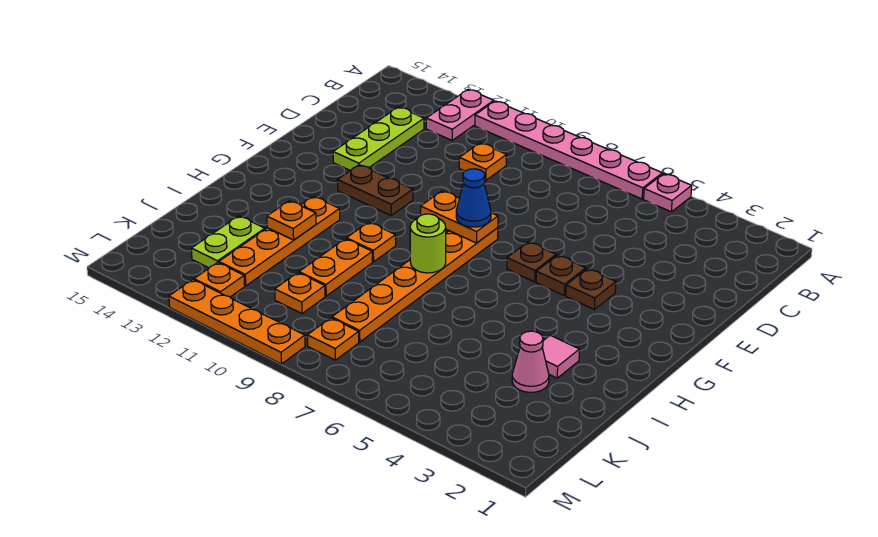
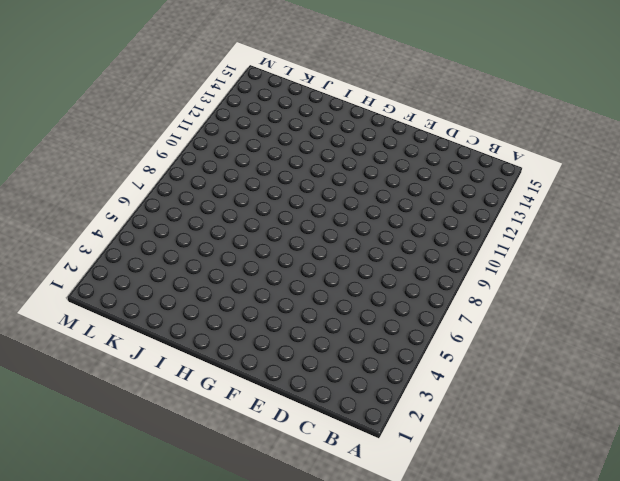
none -> pink plate A5 level 1
none -> pink plate A6:A11 level 1
none -> pink plate A12:B12 level 1

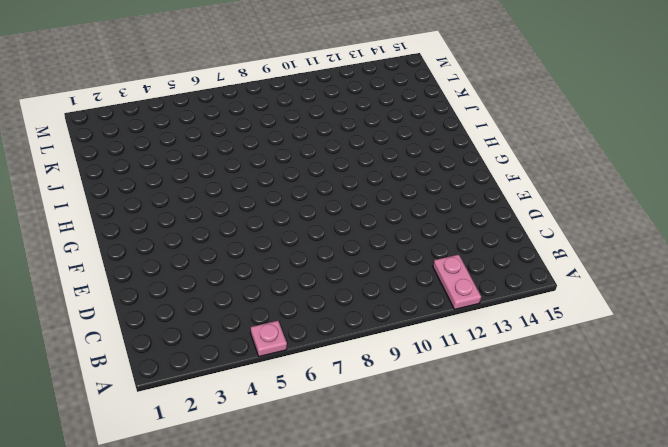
none -> pink plate A6:A11 level 1
none -> orange plate C10 level 1
none -> lime plate C13:E13 level 1

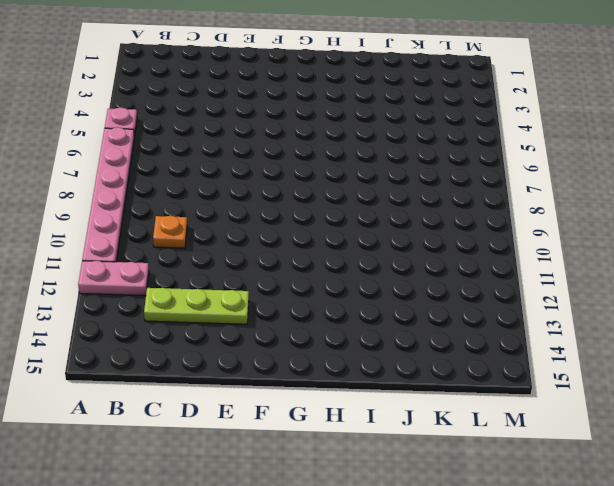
none -> brown plate F4 level 1
none -> brown plate F5 level 1
none -> brown plate F6 level 1

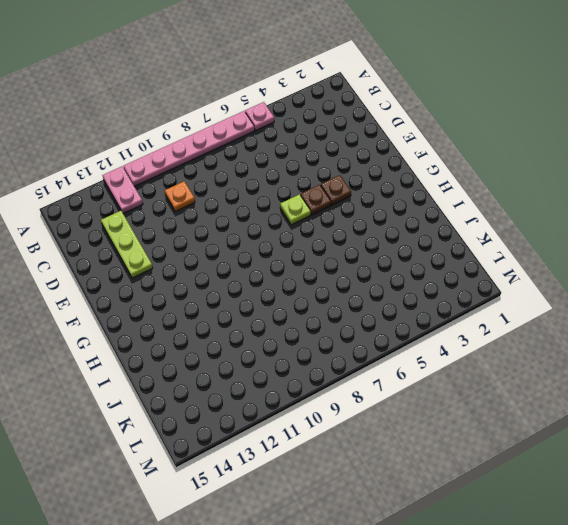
lime plate F6 level 1 -> brown plate F6 level 1
none -> orange plate F8:K8 level 1
none -> brown plate F11:F12 level 1
none -> orange plate H10 level 1

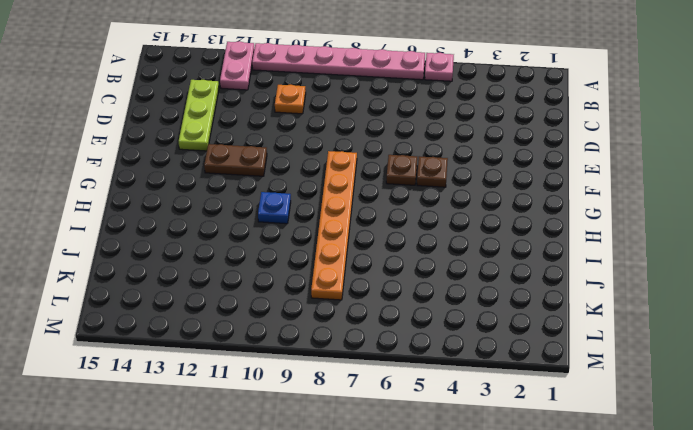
blue plate H10 level 1 -> orange plate H10 level 1
none -> brown plate F4 level 1
none -> orange plate H12:K12 level 1
none -> pink tile I3 level 1

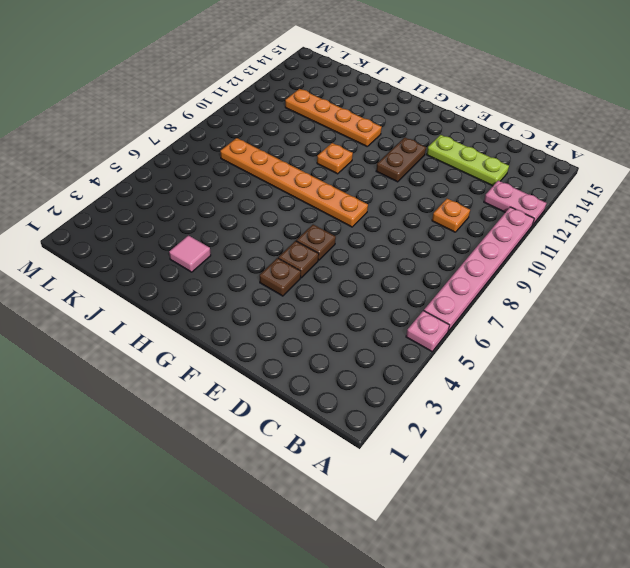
none -> orange plate I10:J10 level 1
none -> pink cone J3 level 1
none -> lime plate J13:K13 level 1

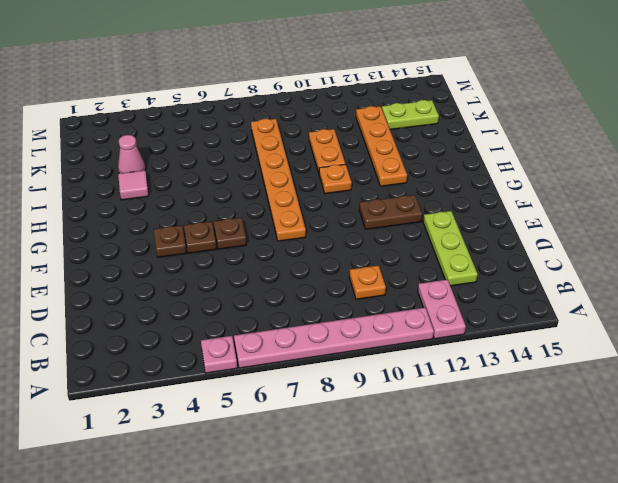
lime plate K13:K14 level 1 -> lime plate J13:K13 level 1
none -> orange plate K10 level 1
none -> orange plate L8 level 1
none -> orange plate L12 level 1

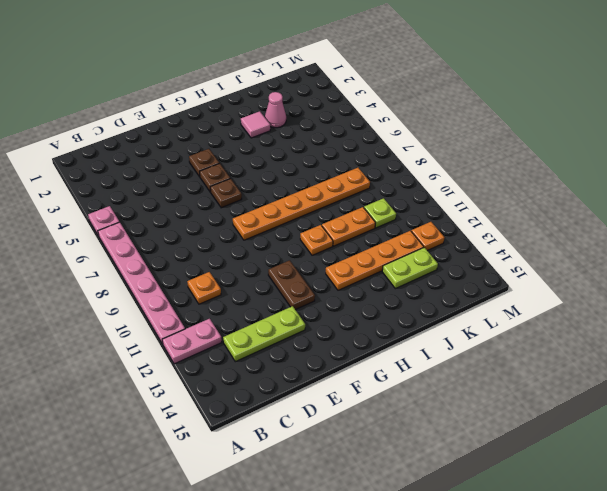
lime plate K10 level 1 -> orange plate K10 level 1
none -> orange plate L8 level 1
none -> orange plate M9:M12 level 1
none -> orange plate F8:F9 level 2

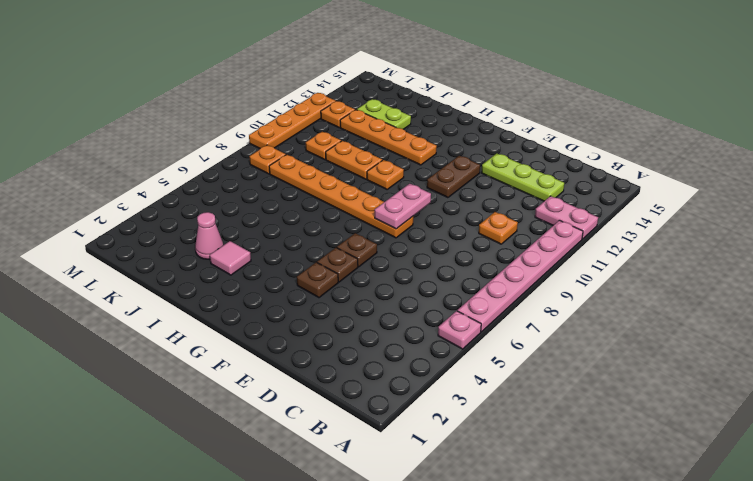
pink plate F8:F9 level 2 -> orange plate F8:F9 level 2
none -> lime round brick H8 level 2
none -> orange plate I12 level 2
none -> blue cone F8 level 3

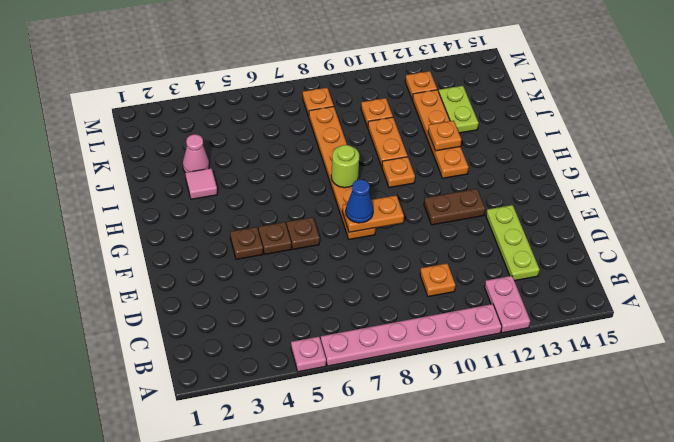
none -> orange plate M9:M12 level 1

